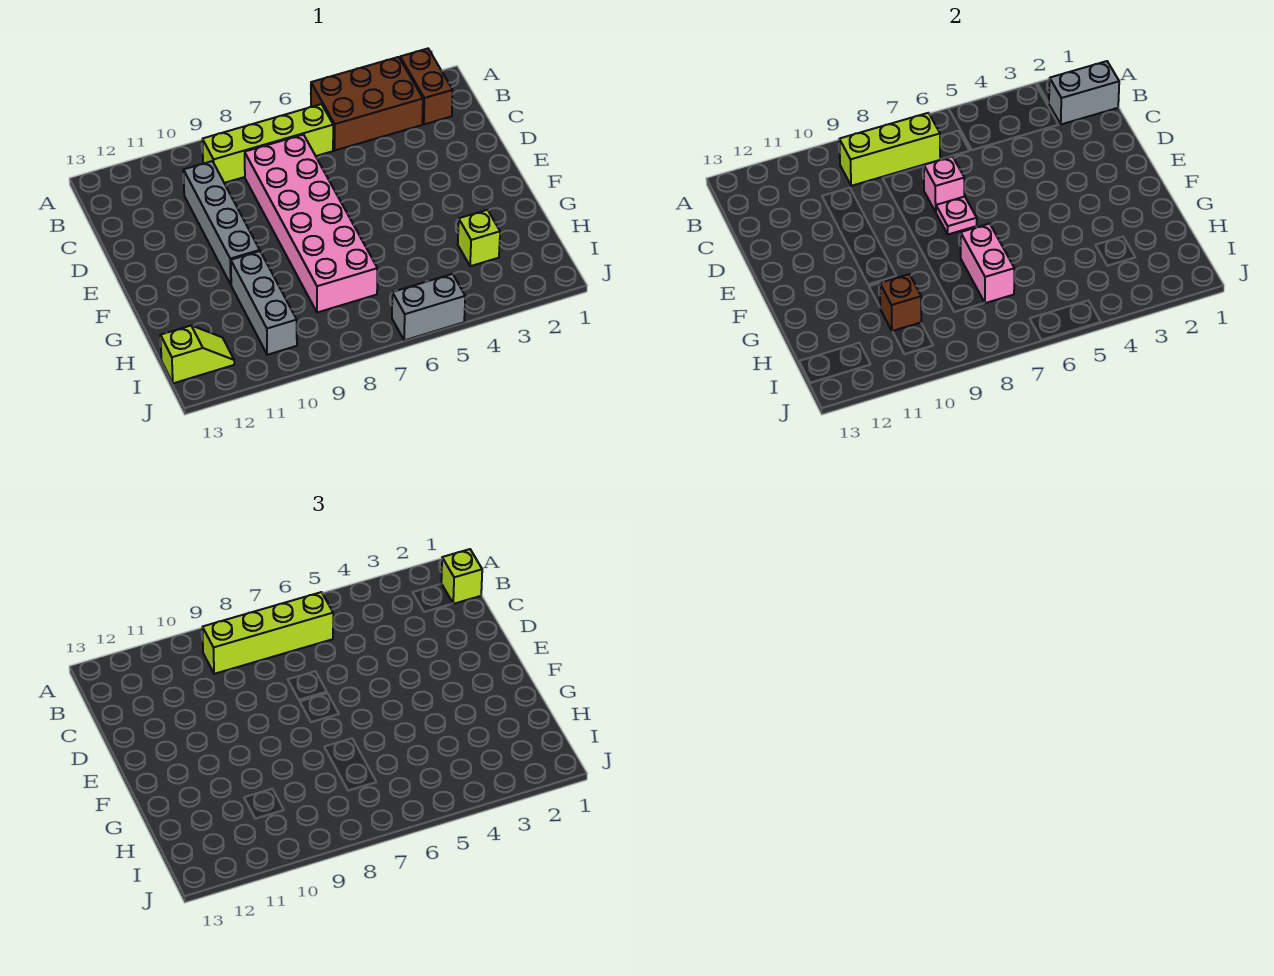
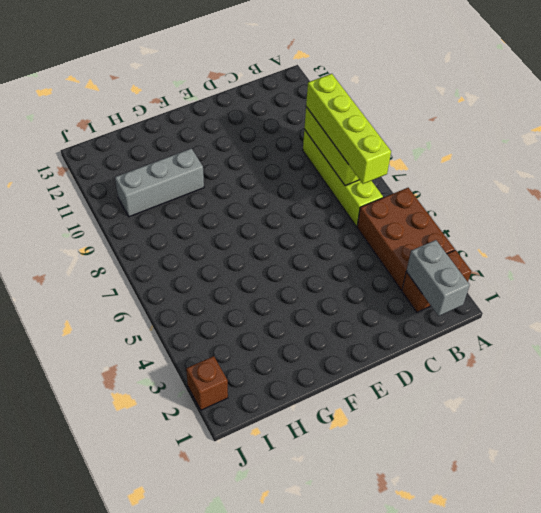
brown brick J2 level 1 -> brown brick H10 level 2
none -> pink brick C7:H8 level 1
none -> grey brick C10:F10 level 1
none -> lime brick H3 level 1

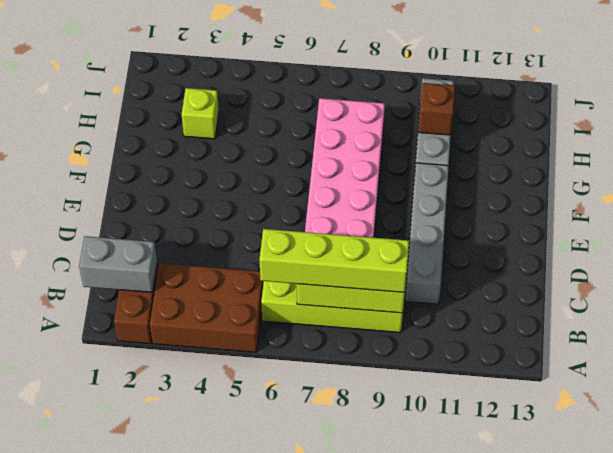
none -> lime slope I12:I13 level 1 top 13
none -> grey brick J5:J6 level 1
none -> pink brick D7 level 2

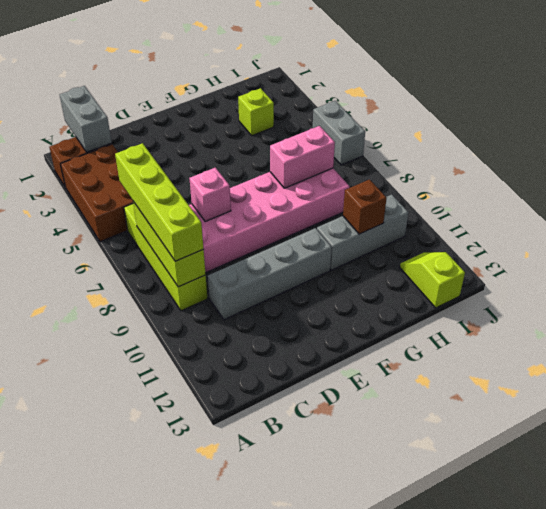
none -> pink plate E7 level 2
none -> lime brick B1 level 3

